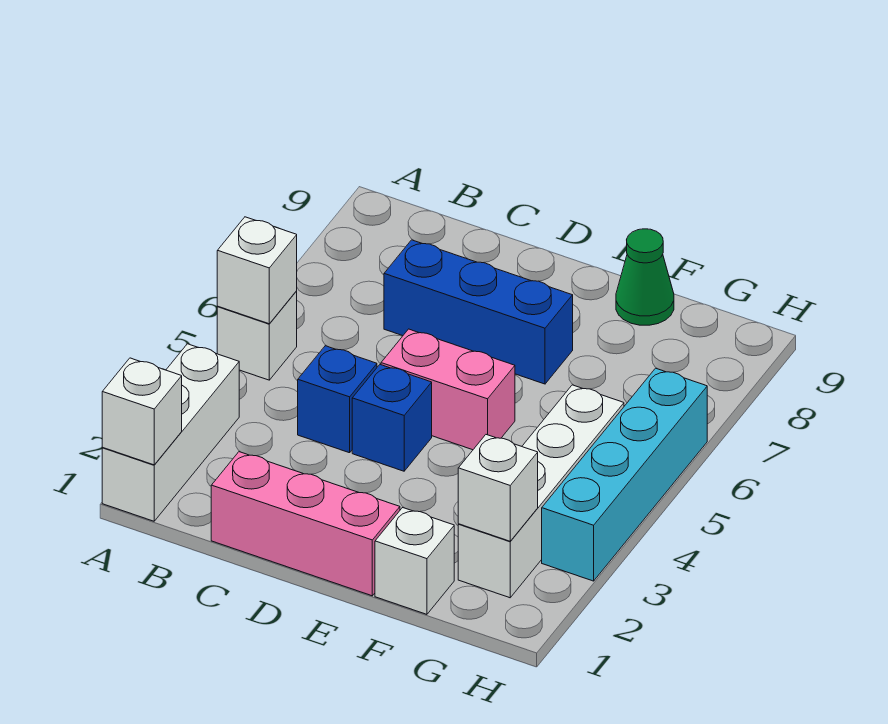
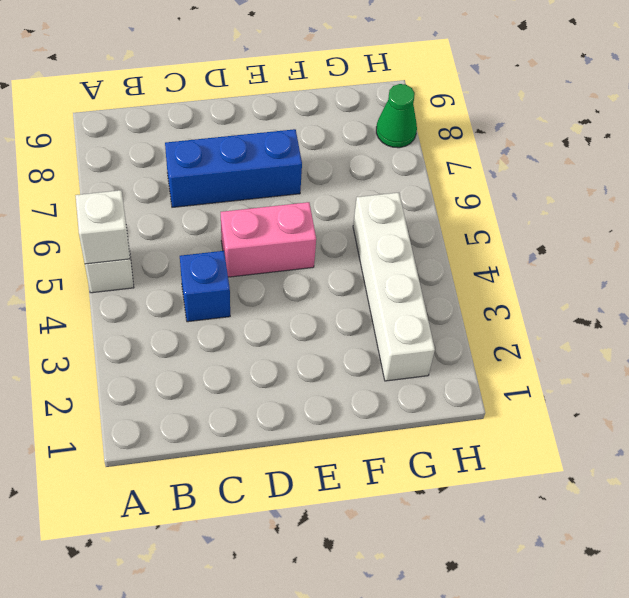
green cone H8 level 1 -> green cone F9 level 1
none -> white brick A1:A3 level 1
none -> pink brick C1:E1 level 1
none -> blue brick D4 level 1

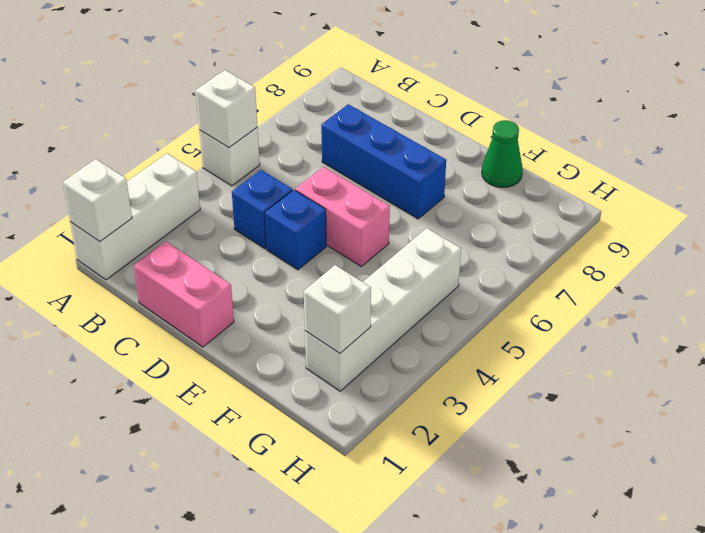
pink brick C1:D1 level 1 -> pink brick C1:E1 level 1
none -> white brick F1 level 1
none -> cyan brick H3:H6 level 1

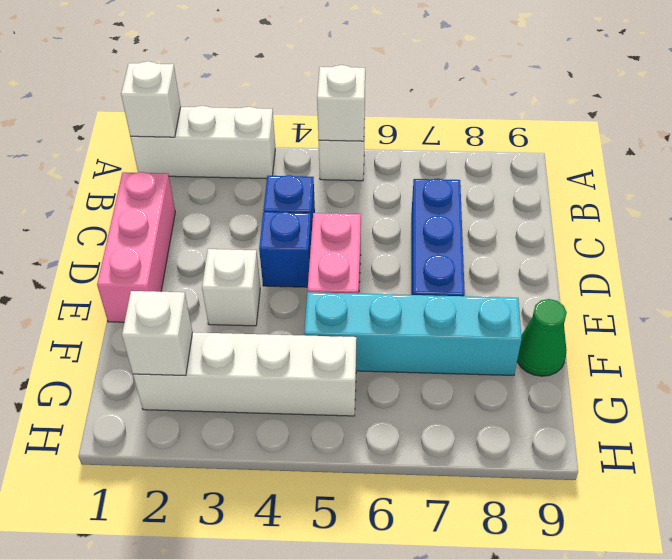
white brick E3 level 1 -> white brick F1 level 1
cyan brick F5:F8 level 1 -> cyan brick H3:H6 level 1

